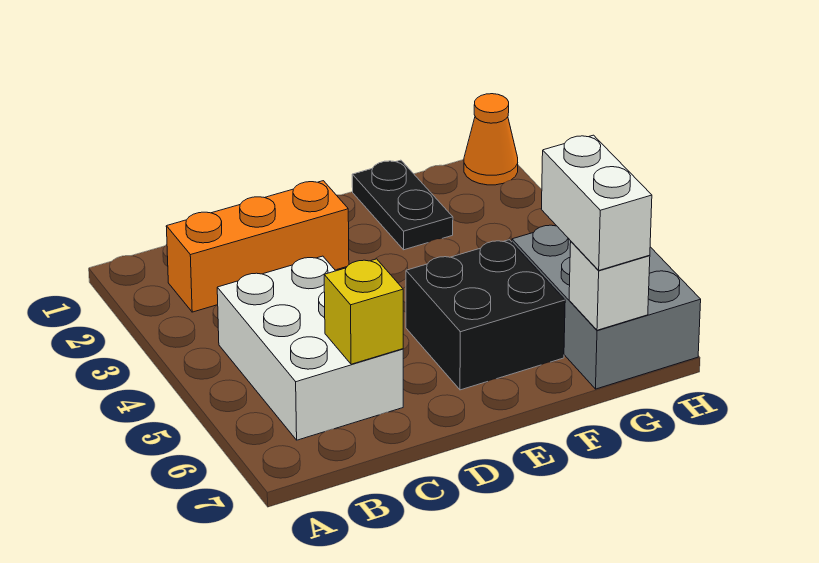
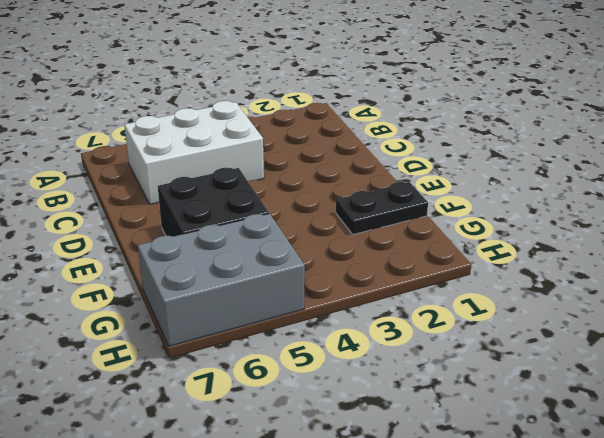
none -> orange brick B2:D2 level 1
none -> orange cone H1 level 1

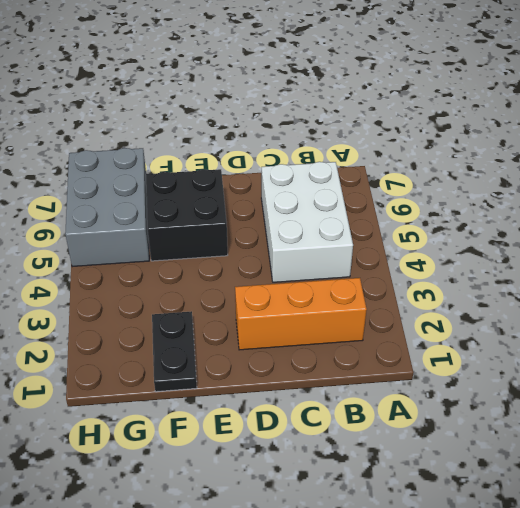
none -> orange cone H1 level 1
none -> yellow brick C6 level 2

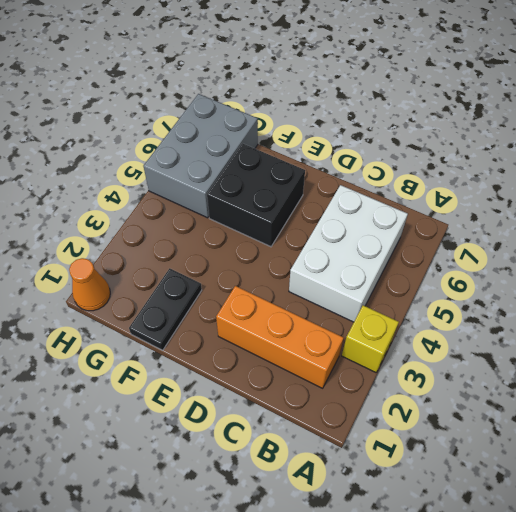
yellow brick A3 level 1 -> yellow brick C6 level 2
none -> white brick G7 level 2
none -> white brick G6:G7 level 3

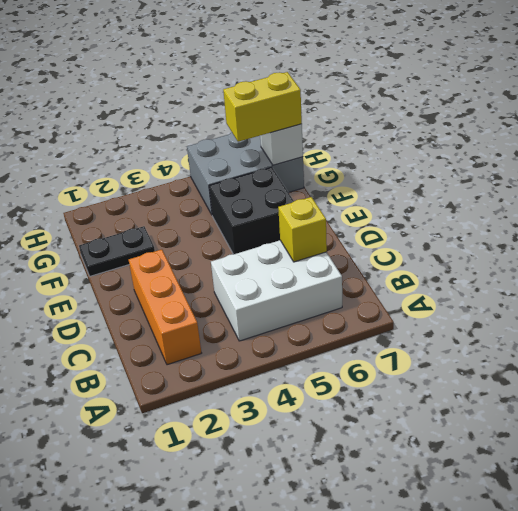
yellow brick G6:G7 level 3 -> white brick G6:G7 level 3
none -> orange cone H1 level 1

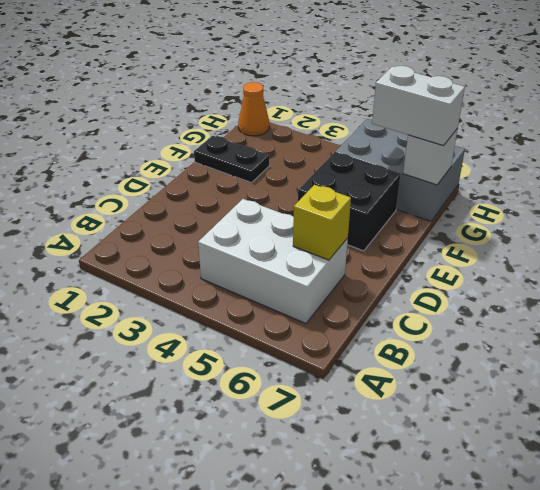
none -> orange brick B2:D2 level 1

